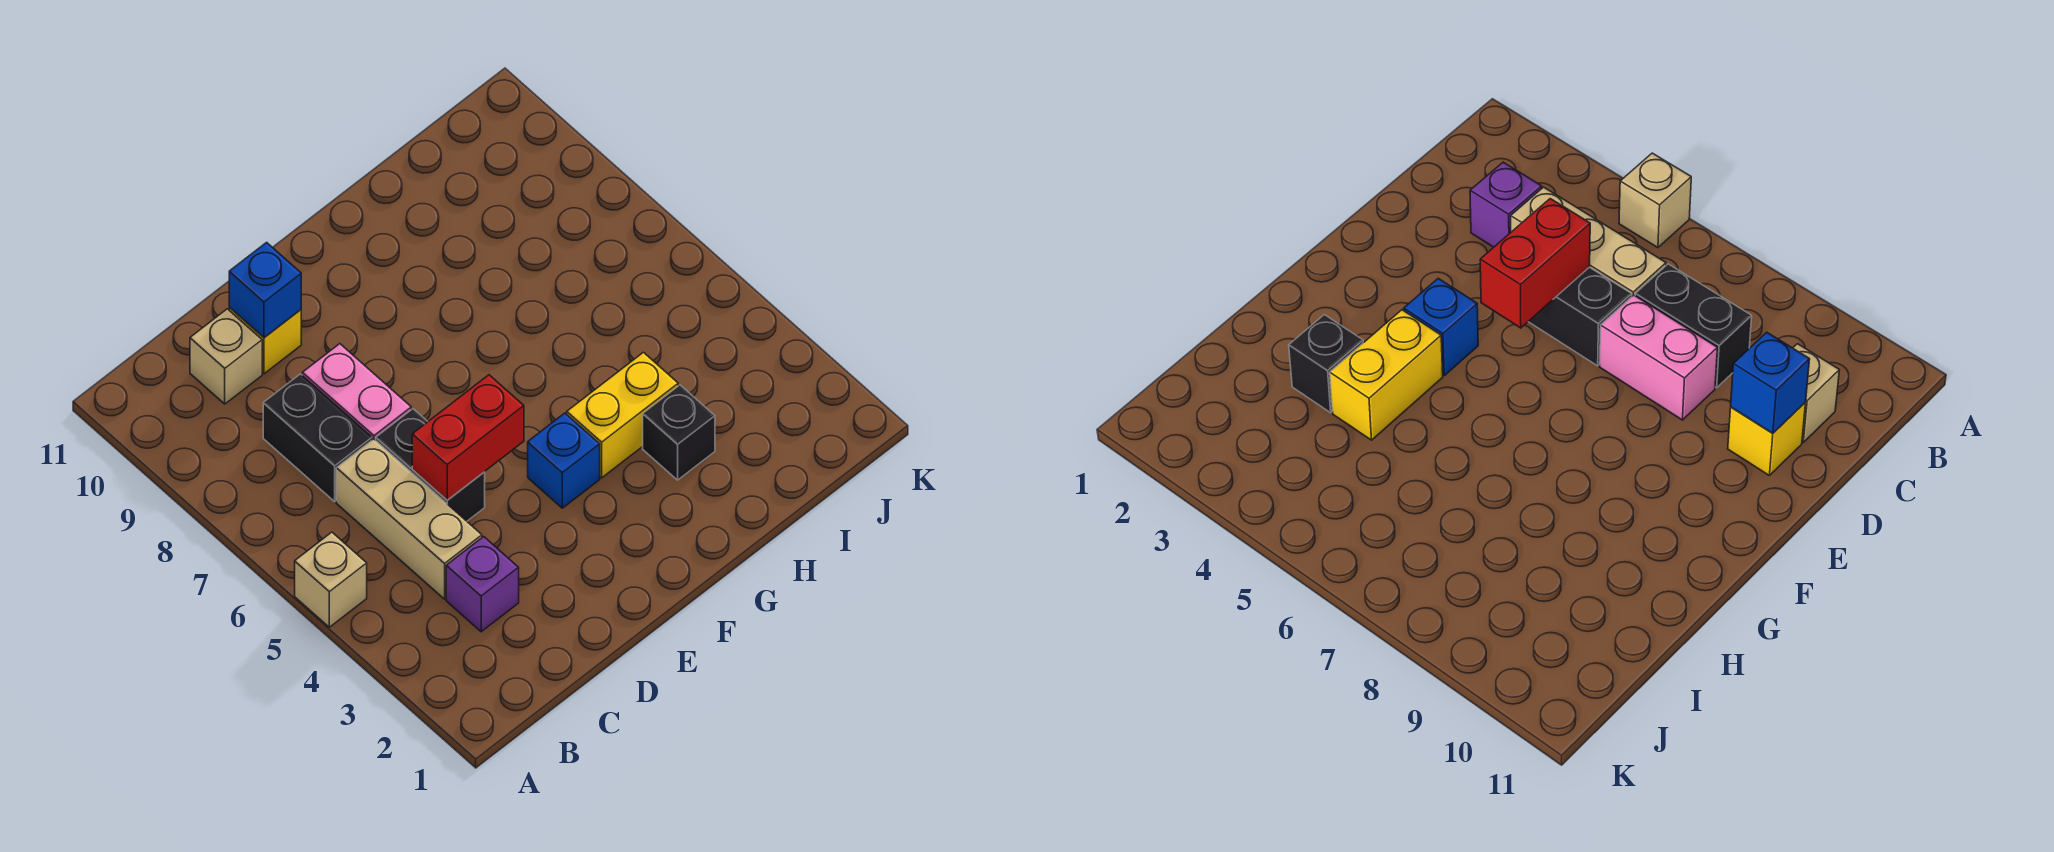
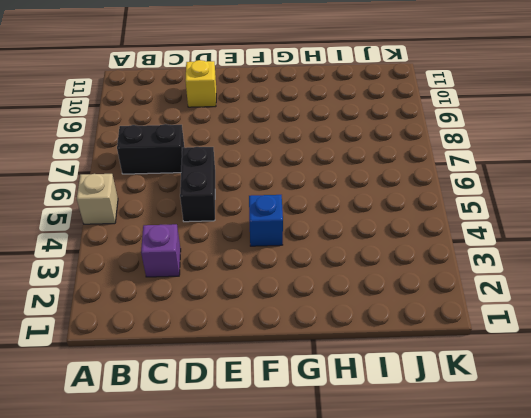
black brick B7:C7 level 1 -> black brick C7:C8 level 1
none -> tan brick C4:C6 level 1
none -> tan brick C10 level 1
none -> pink brick D7:D8 level 1

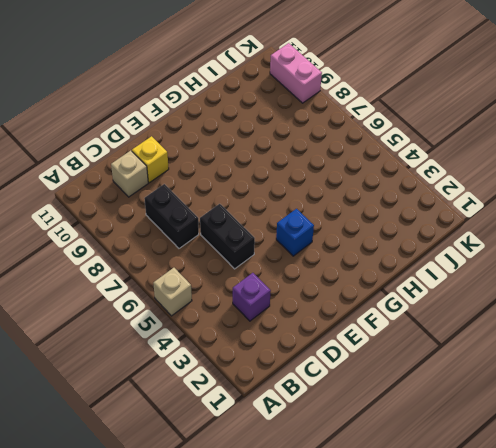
pink brick K9:K10 level 1 -> pink brick D7:D8 level 1
none -> tan brick C4:C6 level 1
none -> yellow brick G4:H4 level 1
none -> black brick H3 level 1

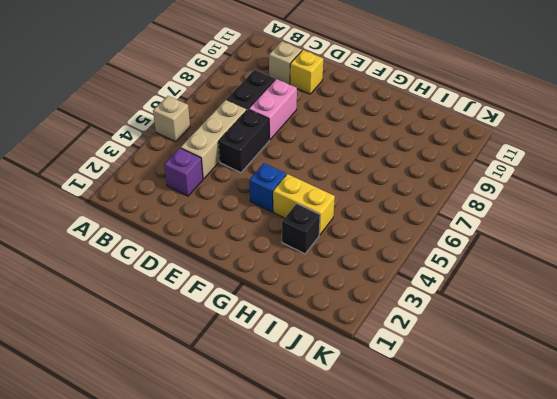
none -> red brick D5:E5 level 2
none -> blue brick D10 level 2

